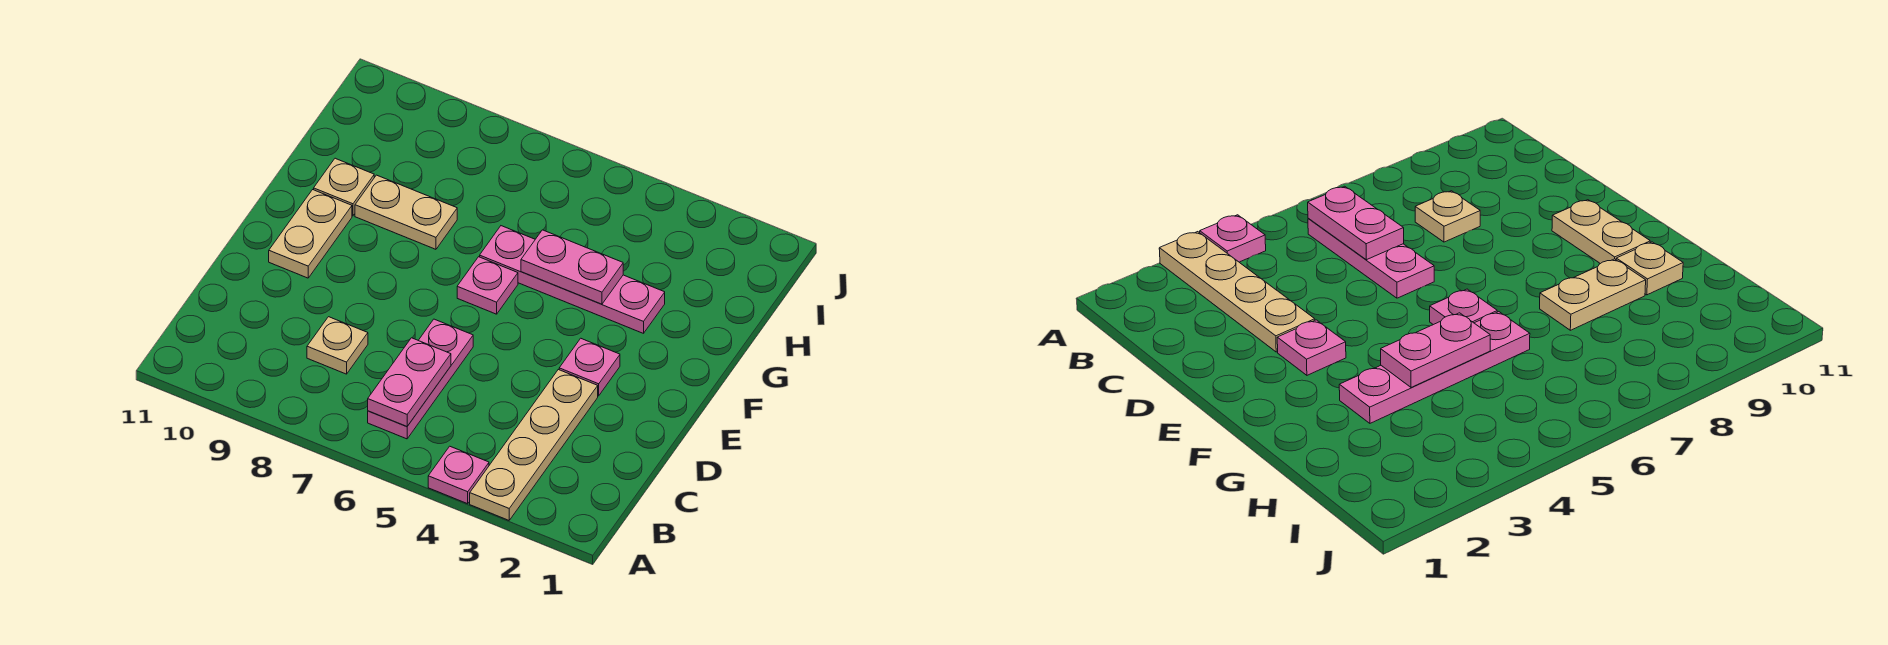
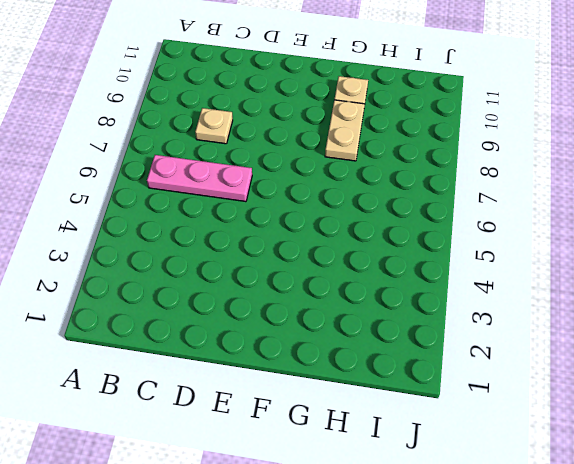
none -> tan plate A3:D3 level 1
none -> pink plate A4 level 1
none -> pink plate E3 level 1

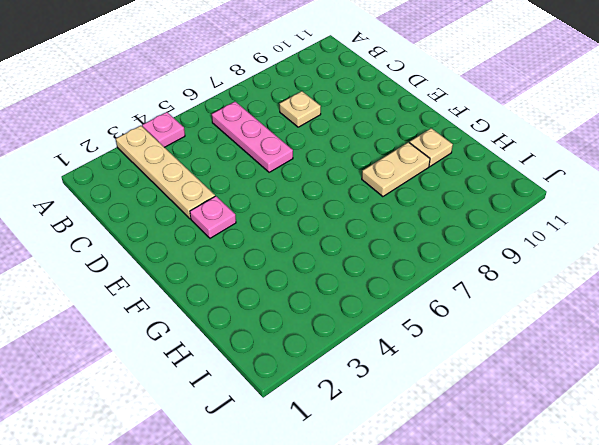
none -> tan plate E10:F10 level 1
none -> pink plate F6 level 1
none -> pink plate G3:G6 level 1

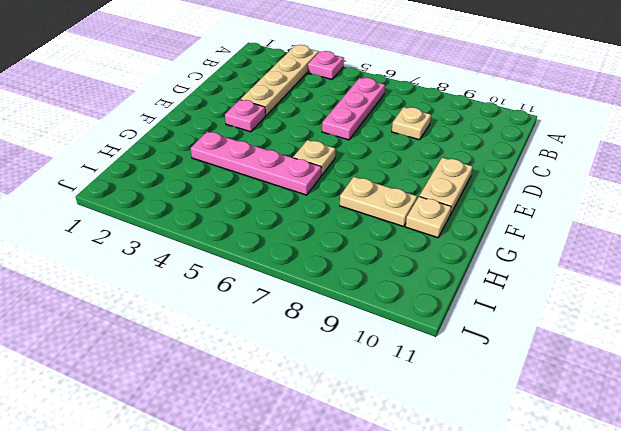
tan plate F6 level 1 -> pink plate F6 level 1
none -> pink plate B6:C6 level 2
none -> pink plate G4:G5 level 2

